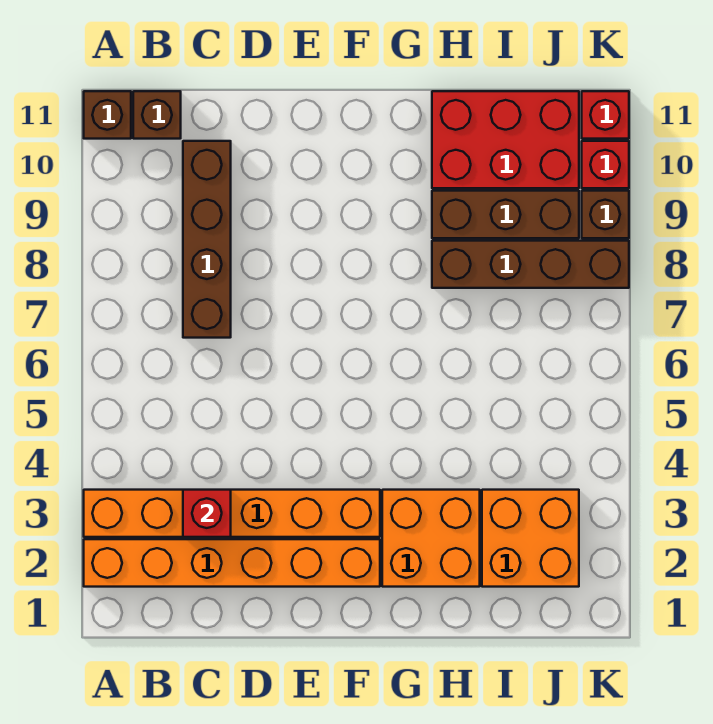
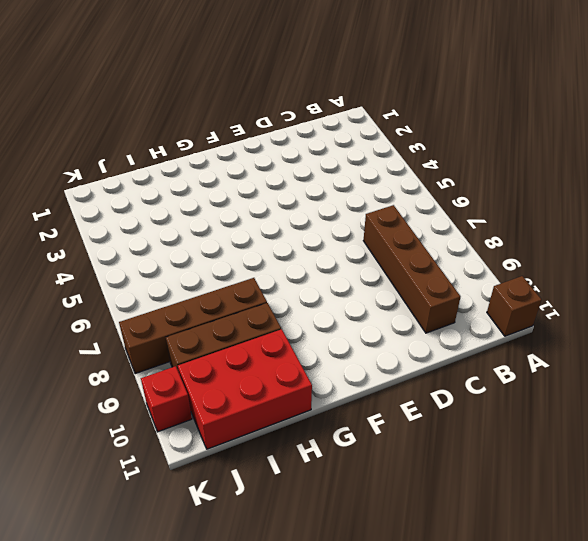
none -> orange brick A2:F2 level 1
none -> orange brick A3:F3 level 1
none -> brown brick B11 level 1

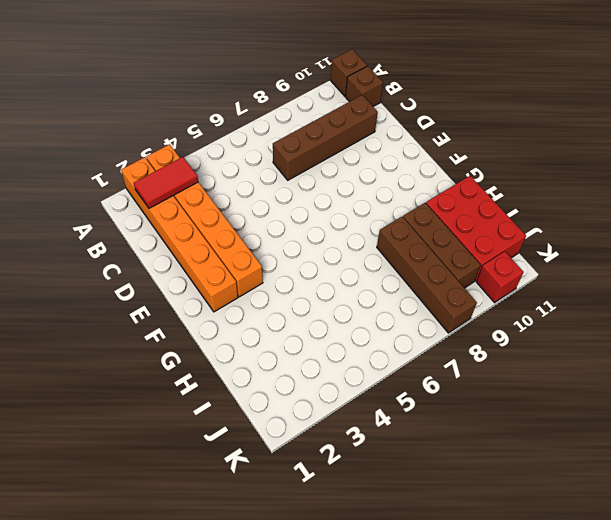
red tile B2:B3 level 2 -> none
none -> orange brick G2:H3 level 1
none -> orange brick I2:J3 level 1
none -> brown brick K9 level 1

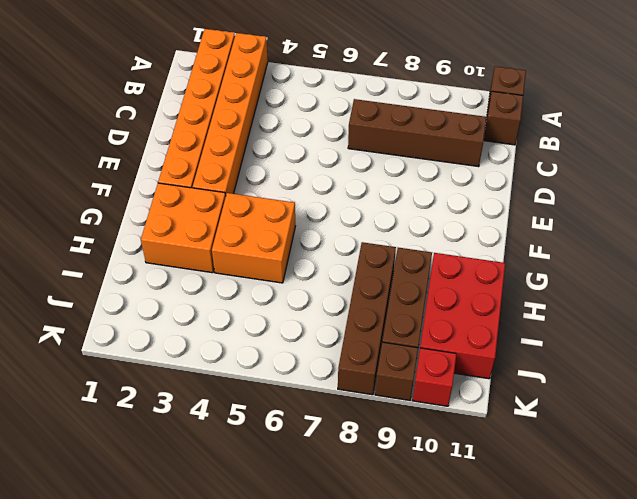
orange brick G4:H5 level 1 -> orange brick I2:J3 level 1
none -> red brick K11 level 1
none -> red brick C3 level 2

